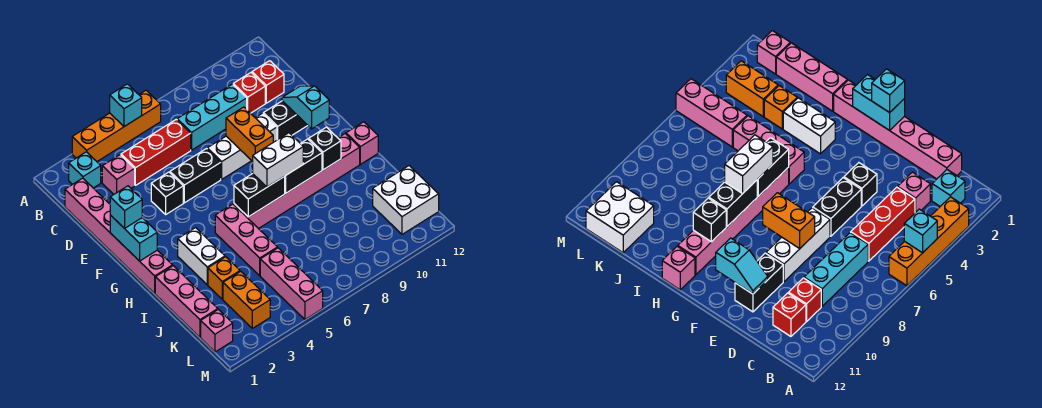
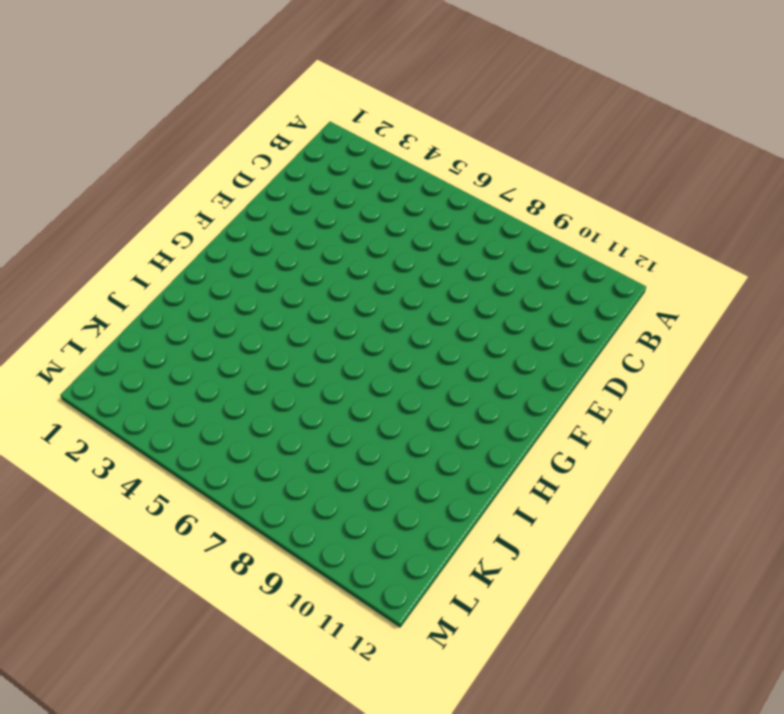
none -> orange brick A3:A6 level 1
none -> cyan brick B2 level 1
none -> pink brick C1:H1 level 1
none -> pink brick C3 level 1

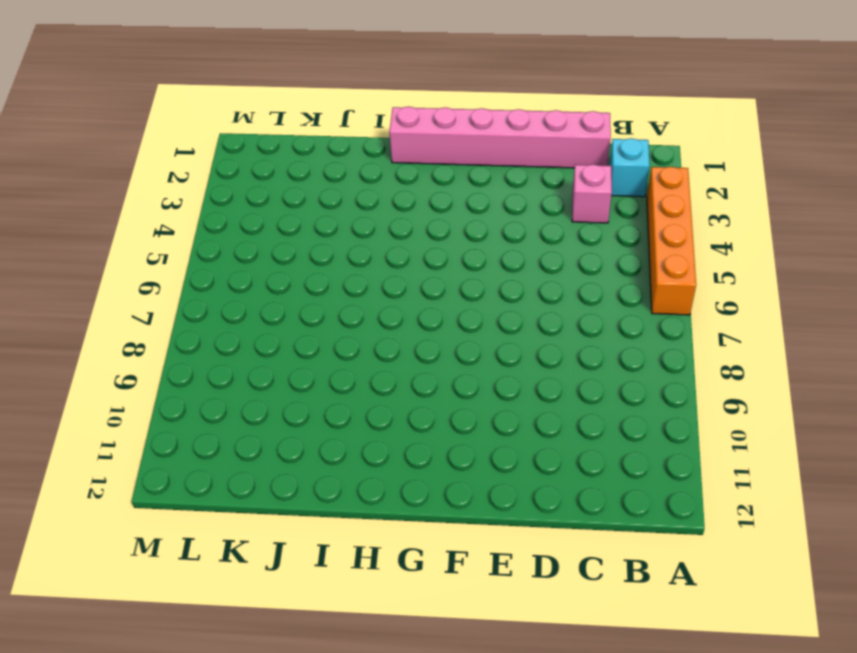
none -> red brick C4:C6 level 1
none -> cyan brick C7:C9 level 1
none -> red brick C10 level 1
none -> red brick C11 level 1

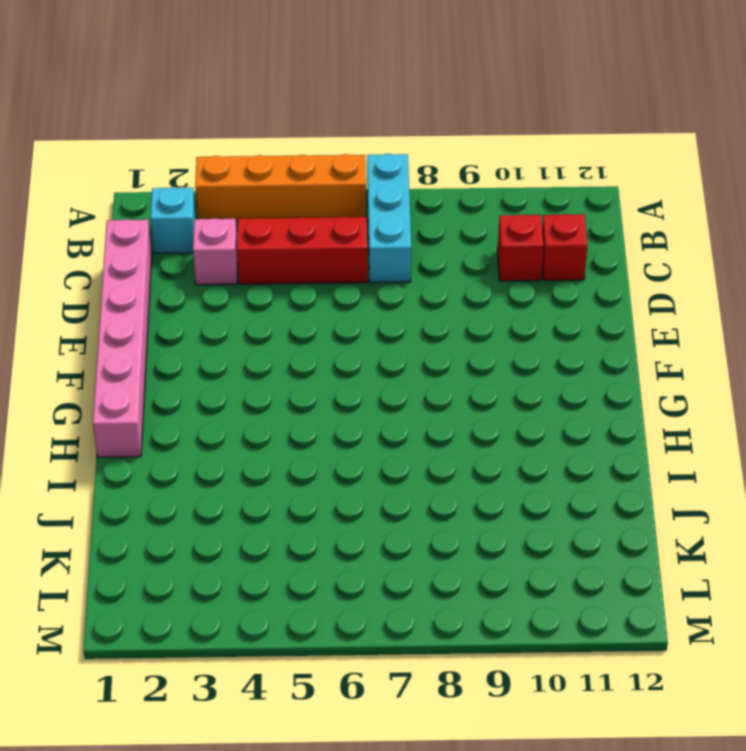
cyan brick A7:C7 level 1 -> cyan brick C7:C9 level 1
none -> black brick E4 level 1
none -> black brick E5:E6 level 1
none -> white brick E7:E9 level 1
none -> black brick E10:E11 level 1

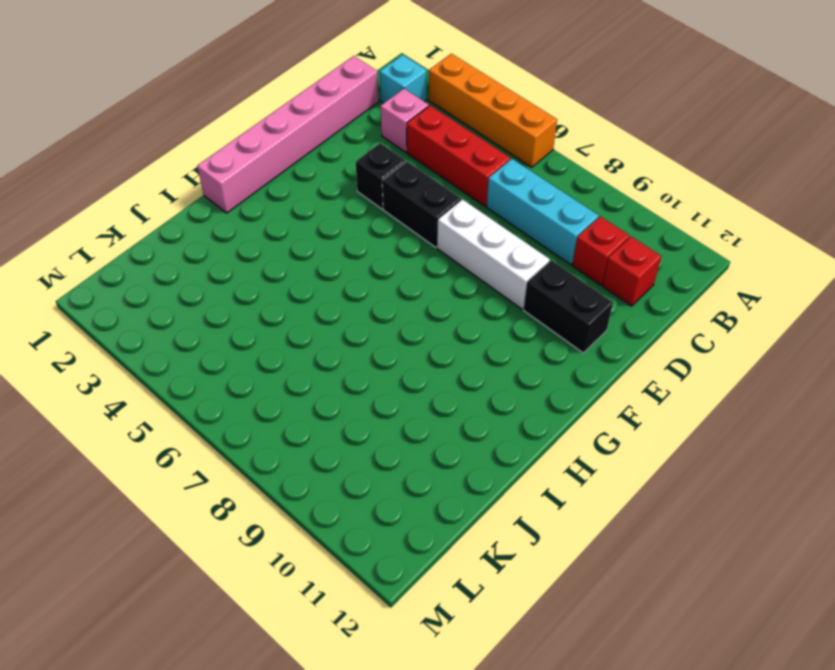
none -> white brick H3:I3 level 1
none -> pink brick H5:J5 level 1
none -> pink brick H6:H11 level 1
none -> pink brick H12 level 1

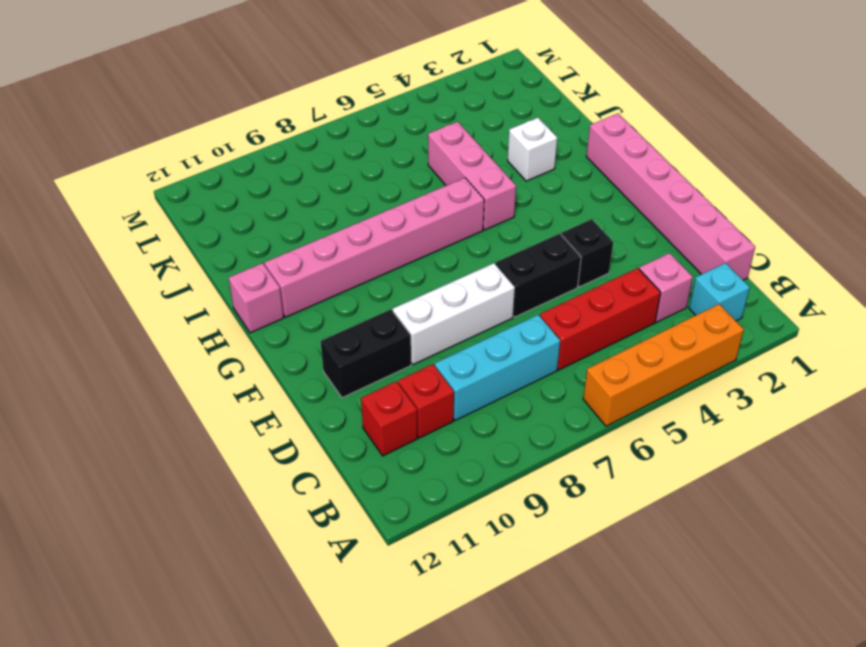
white brick I3 level 1 -> white brick H3:I3 level 1
none -> pink brick I1:K1 level 1
none -> orange brick J3 level 1
none -> orange brick K3:L3 level 1
none -> pink brick K5:M5 level 1

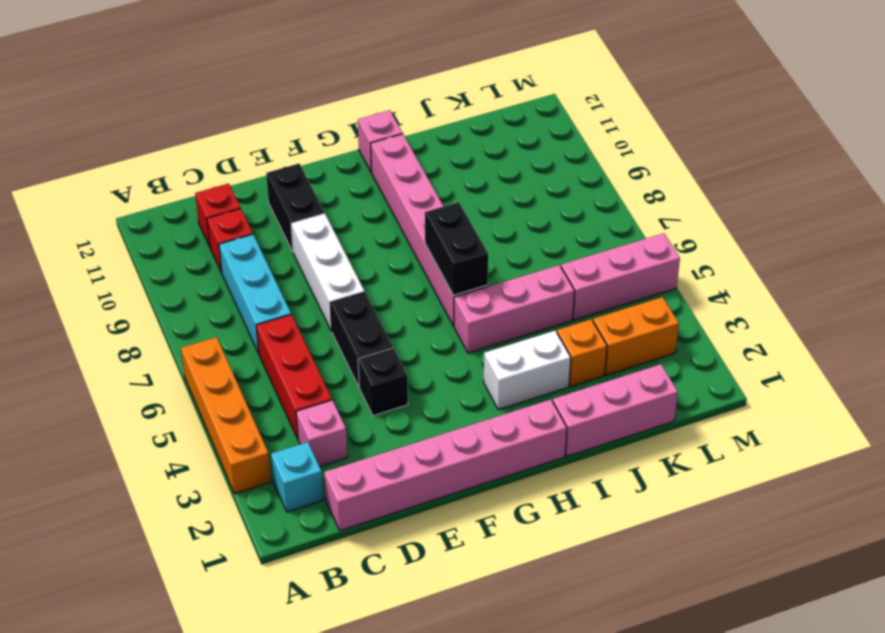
none -> white brick K11:L12 level 1
none -> pink brick L1 level 1
none -> cyan brick A5 level 2
none -> orange brick E8:F8 level 2

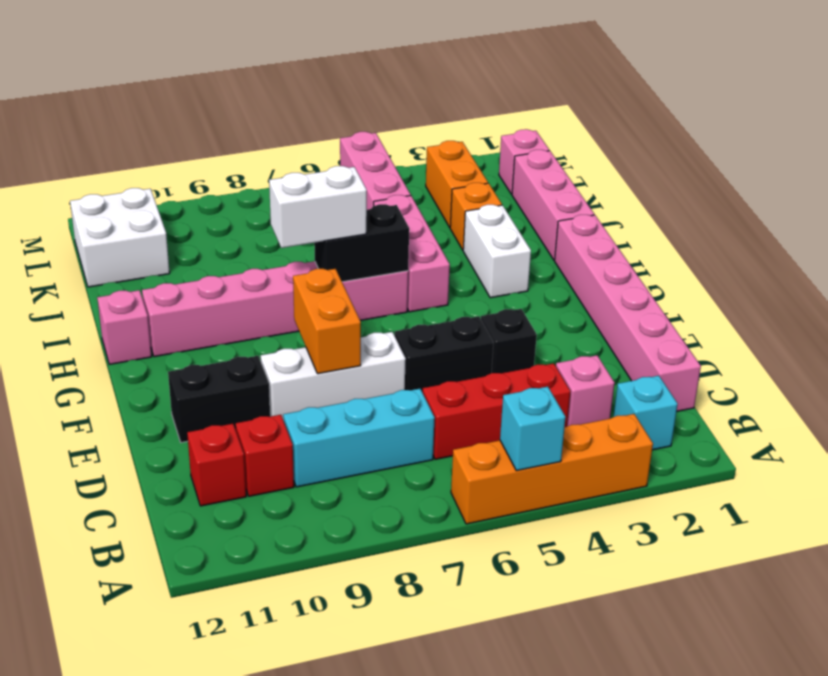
none -> cyan slope E11:F11 level 2 top F
none -> cyan brick F1:G1 level 2
none -> black brick H8:H9 level 2
none -> black brick H10 level 2

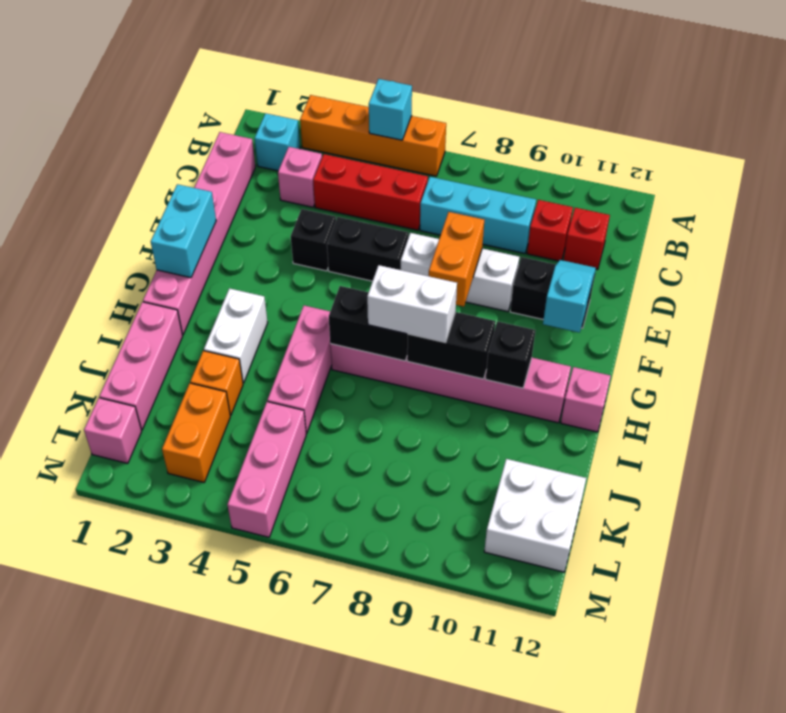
none -> cyan brick F1 level 3

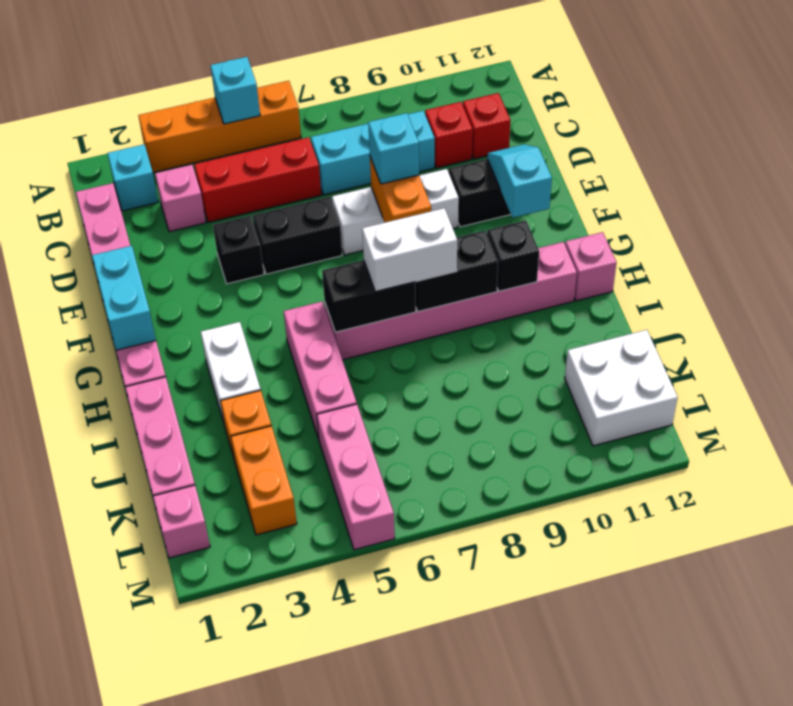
cyan brick E8 level 3 -> cyan brick F1 level 3

